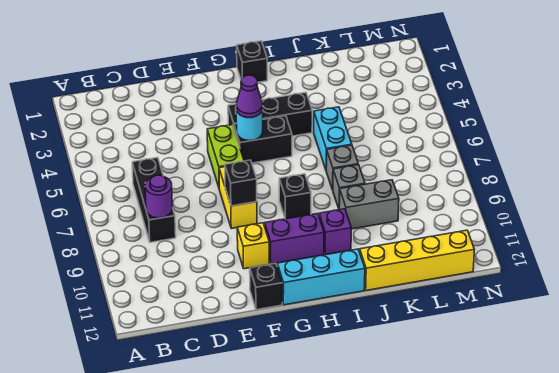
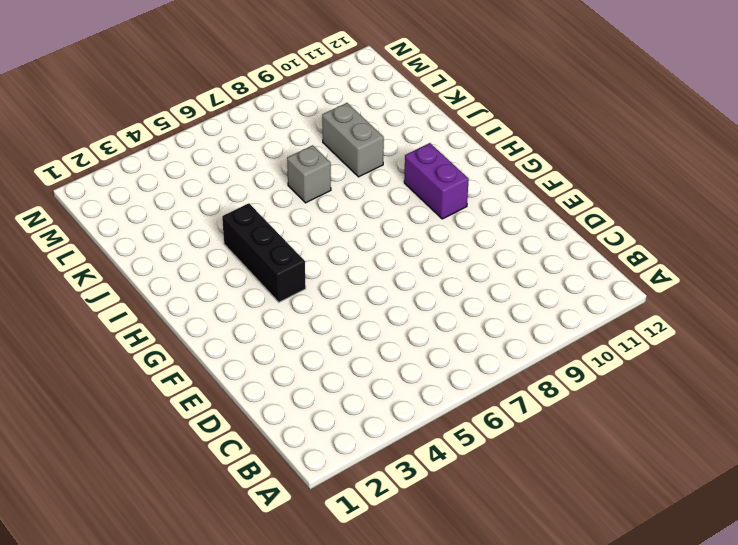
none -> black brick C6:C8 level 1
none -> lime brick F5:F6 level 1
none -> yellow brick F7:F8 level 1

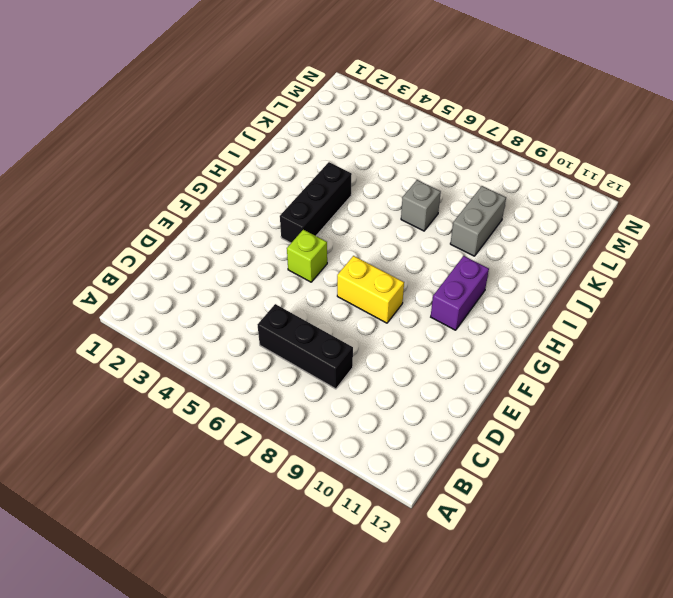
lime brick F5 level 1 -> lime brick F5:F6 level 1
none -> yellow brick F10 level 1
none -> black brick F12 level 1
none -> black brick G5:H5 level 1

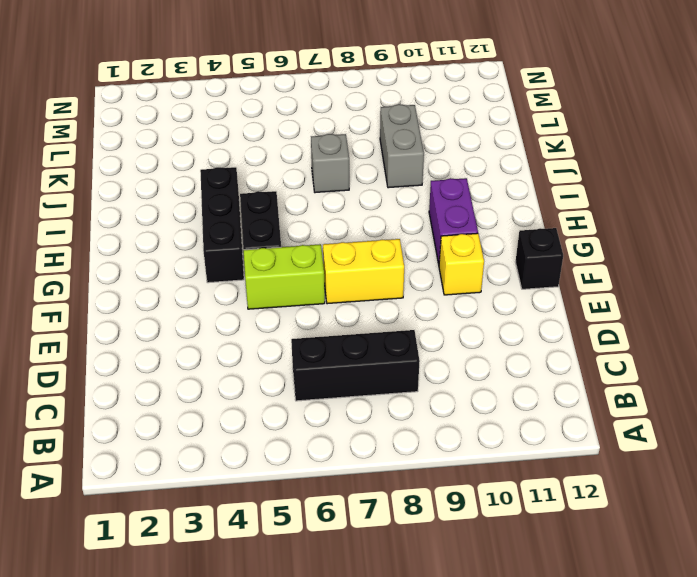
none -> cyan brick G12:I12 level 1
none -> black brick H1 level 1
none -> black brick H8 level 1

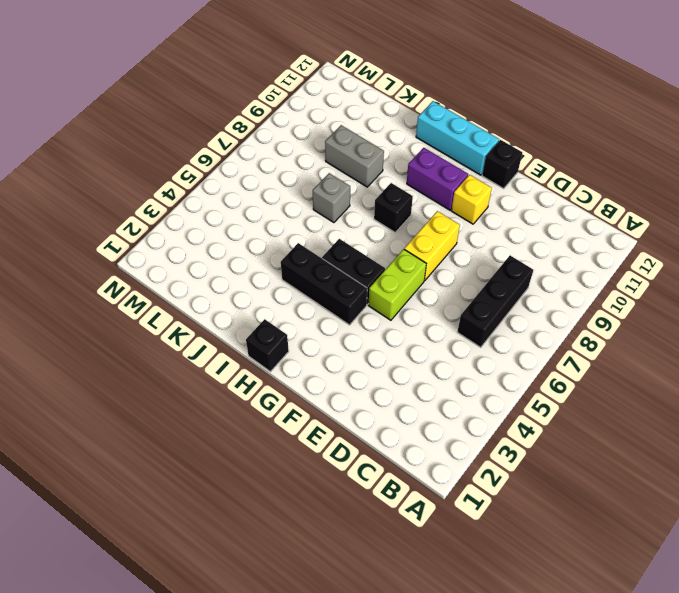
none -> purple brick I10 level 1
none -> cyan brick J5:J6 level 1
none -> grey brick J8 level 1

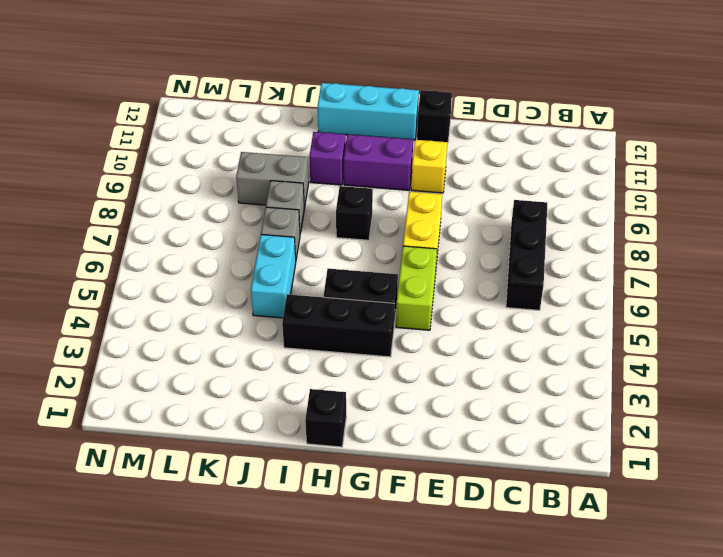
none -> yellow brick J12:M12 level 1
none -> purple round brick C8 level 2
none -> black brick F8 level 2

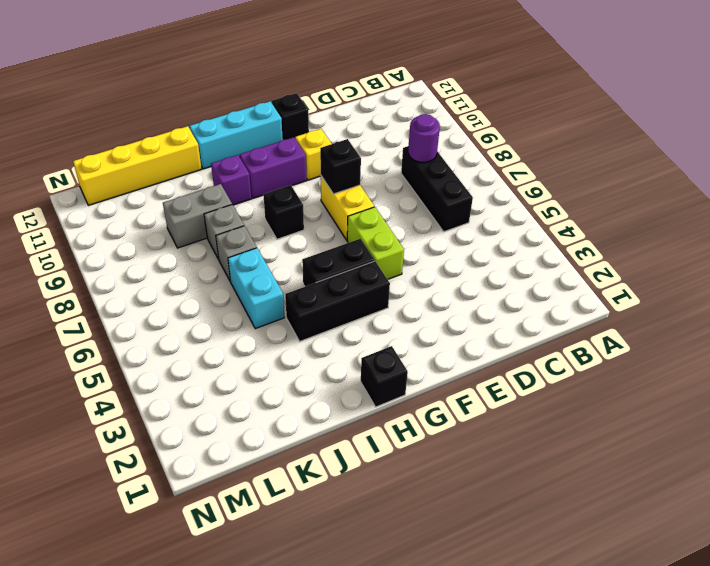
none -> cyan round brick G5 level 2
none -> purple cone G5 level 3

